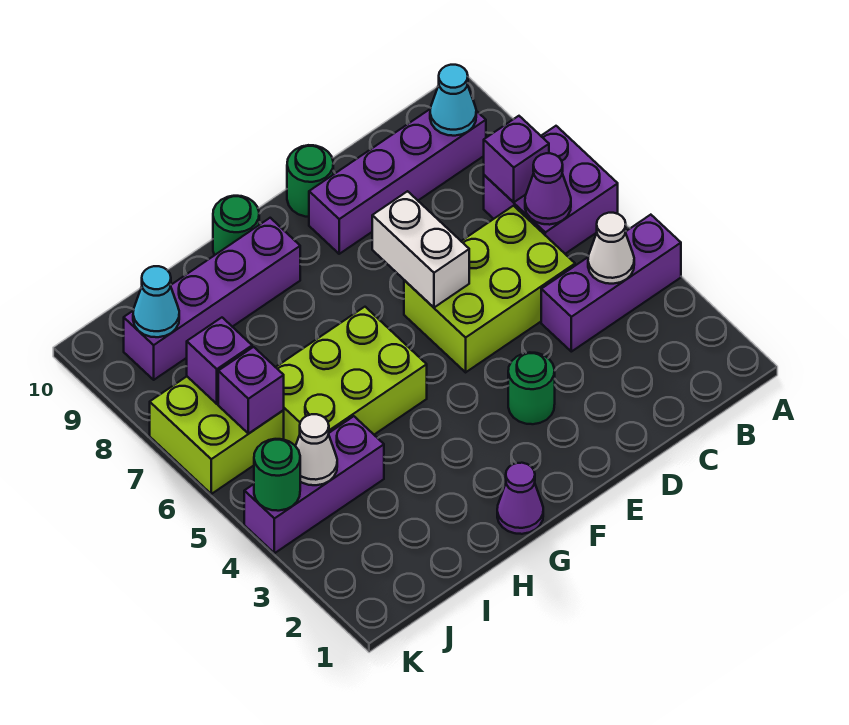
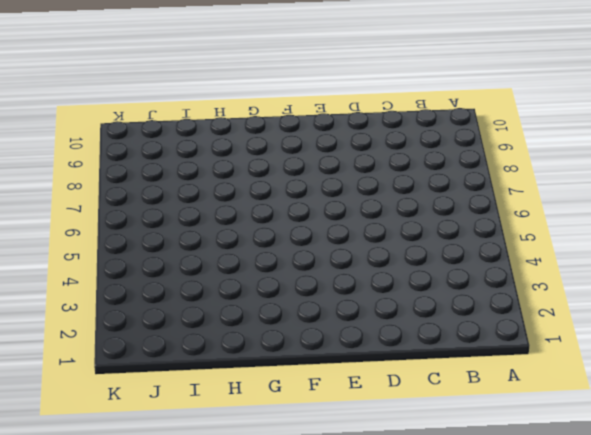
none -> purple brick A4:C4 level 1
none -> purple brick A6:B7 level 1
none -> purple brick B9:E9 level 1

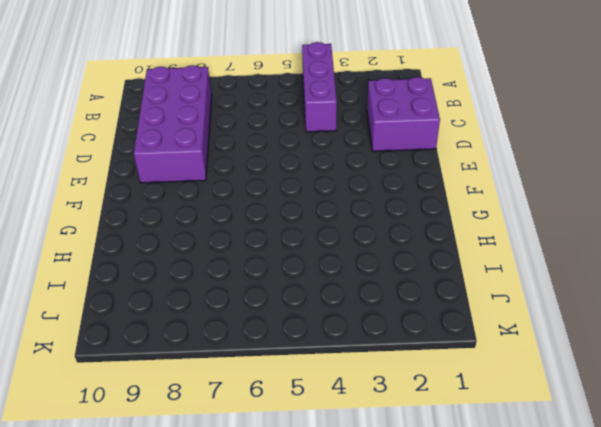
purple brick B8:E9 level 1 -> purple brick B9:E9 level 1
purple brick C1:D2 level 1 -> purple brick A6:B7 level 1
none -> lime brick C5:E6 level 1
none -> green round brick E3 level 1
none -> green round brick E10 level 1

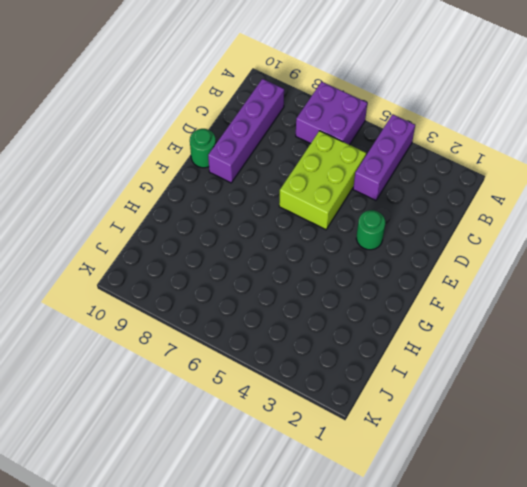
none -> purple cone G1 level 1
none -> lime brick G5:I6 level 1
none -> purple brick G9:J9 level 1

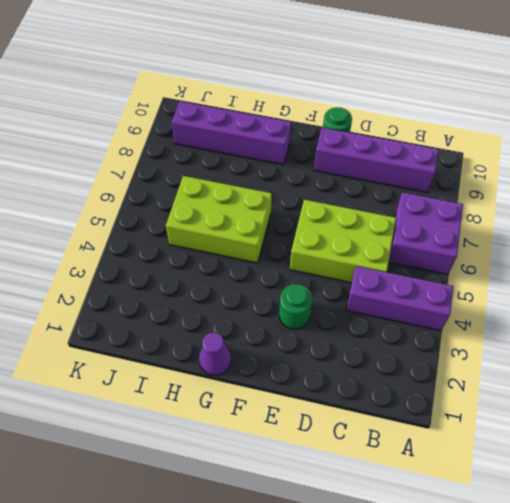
none -> green round brick G10 level 1
none -> purple brick I4:K4 level 1
none -> lime brick J6:K7 level 1

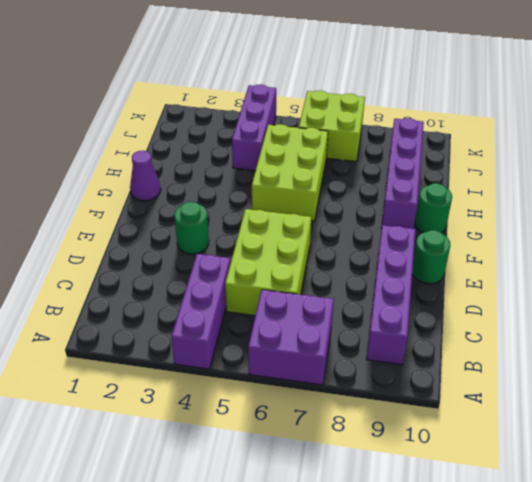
none -> white cone B4 level 2
none -> purple cone B6 level 2
none -> purple brick B7 level 2

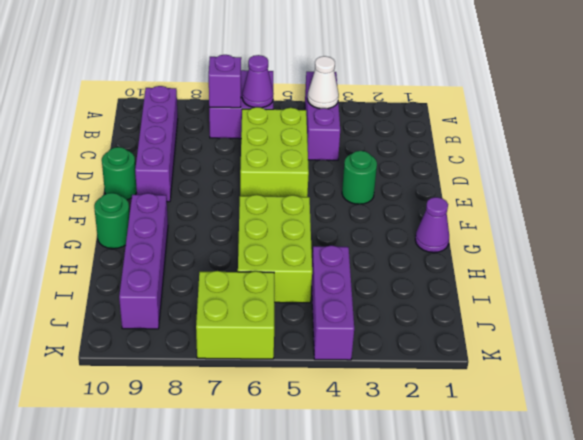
none -> cyan cone B9 level 2
none -> white brick E6:E7 level 2
none -> white cone J4 level 2

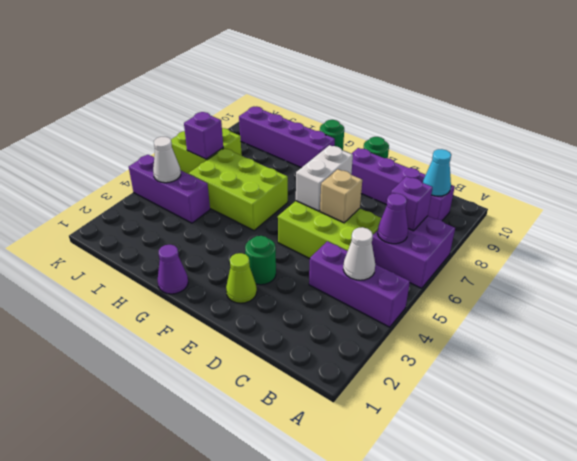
tan brick D6 level 2 -> none
lime cone E2 level 1 -> none
none -> purple brick J7 level 2
none -> cyan cone J9 level 2
none -> green round brick K4 level 2

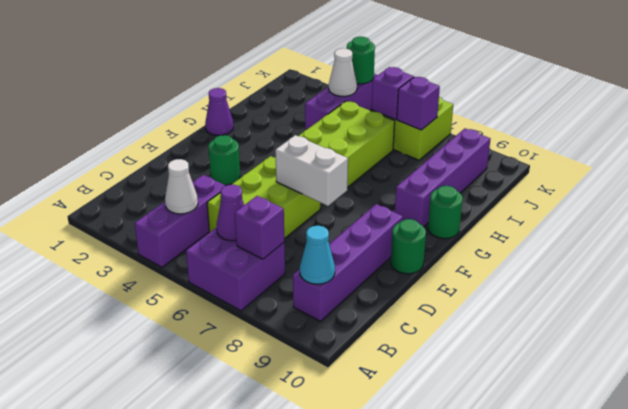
none -> cyan cone J9 level 2

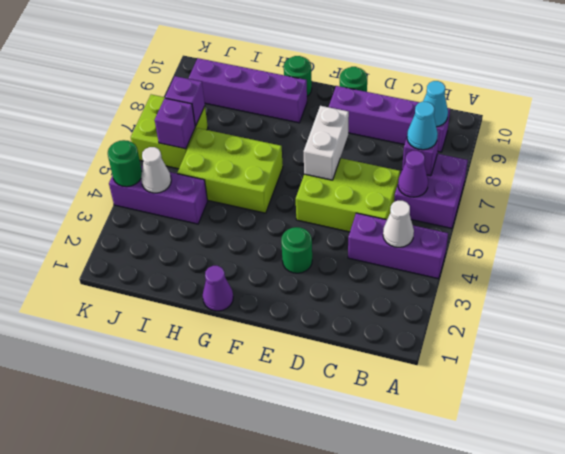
cyan cone B7 level 3 -> cyan cone J9 level 2

